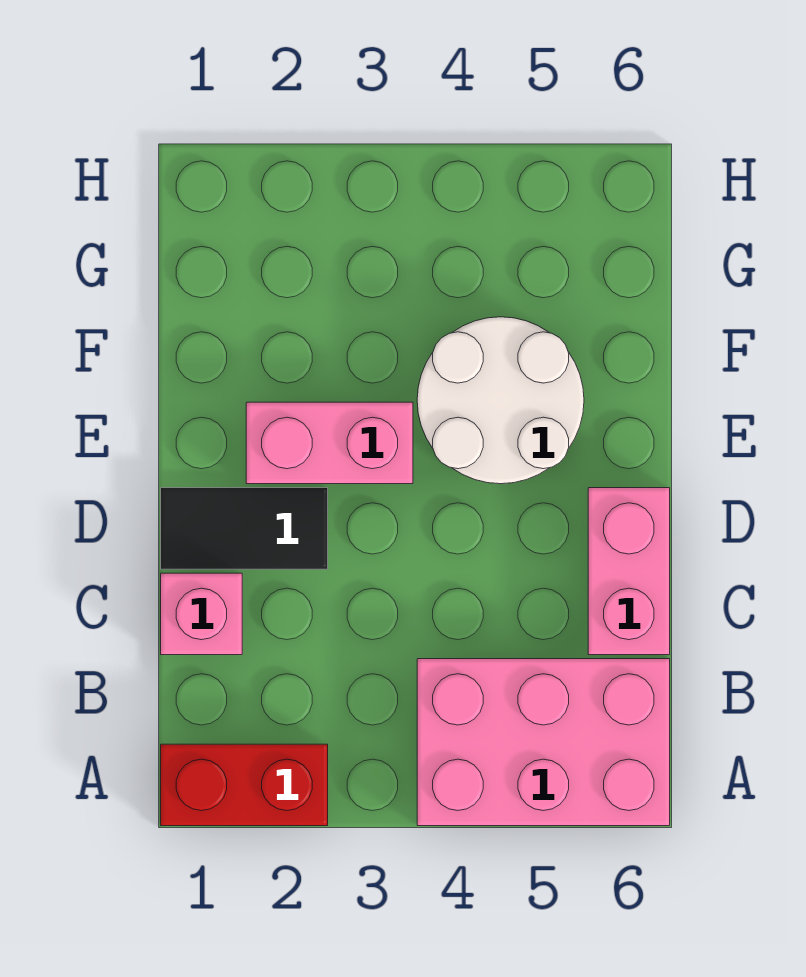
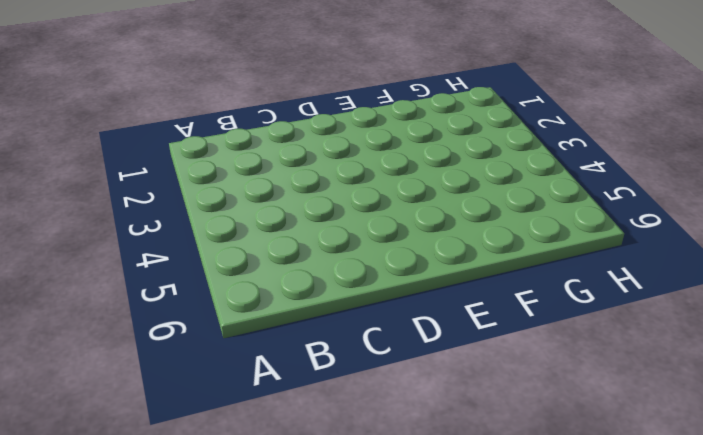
none -> red brick A1:A2 level 1
none -> pink brick A4:B6 level 1

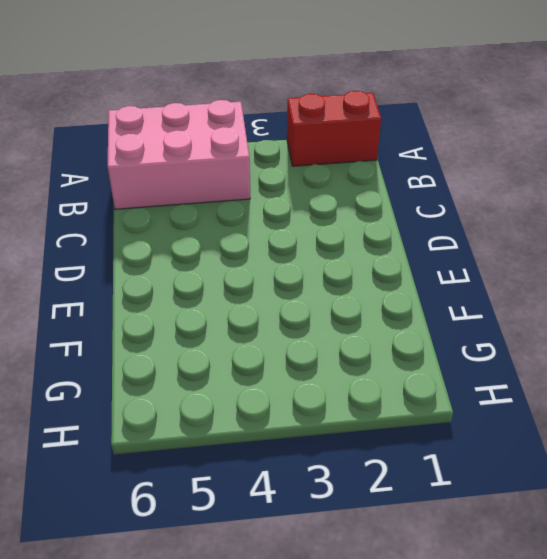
none -> pink brick C1 level 1
none -> pink brick C6:D6 level 1

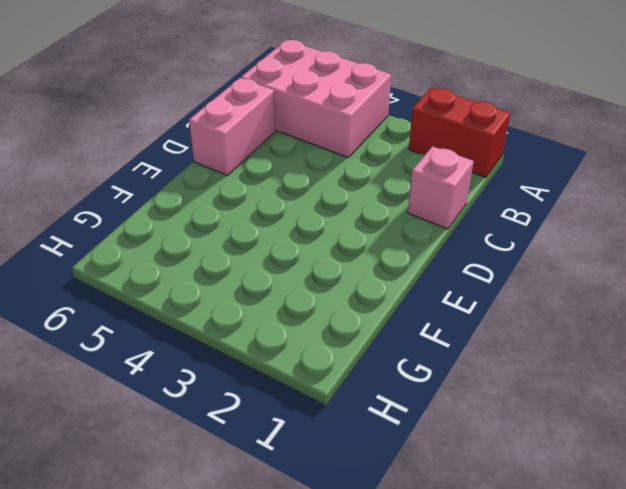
none -> black tile D1:D2 level 1
none -> pink brick E2:E3 level 1

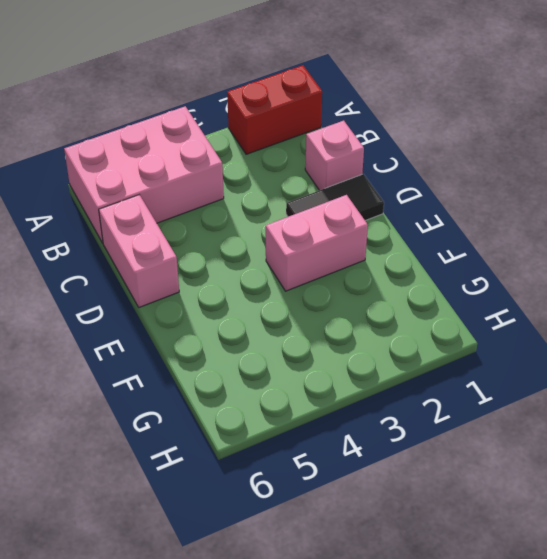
none -> white round brick E4:F5 level 1

